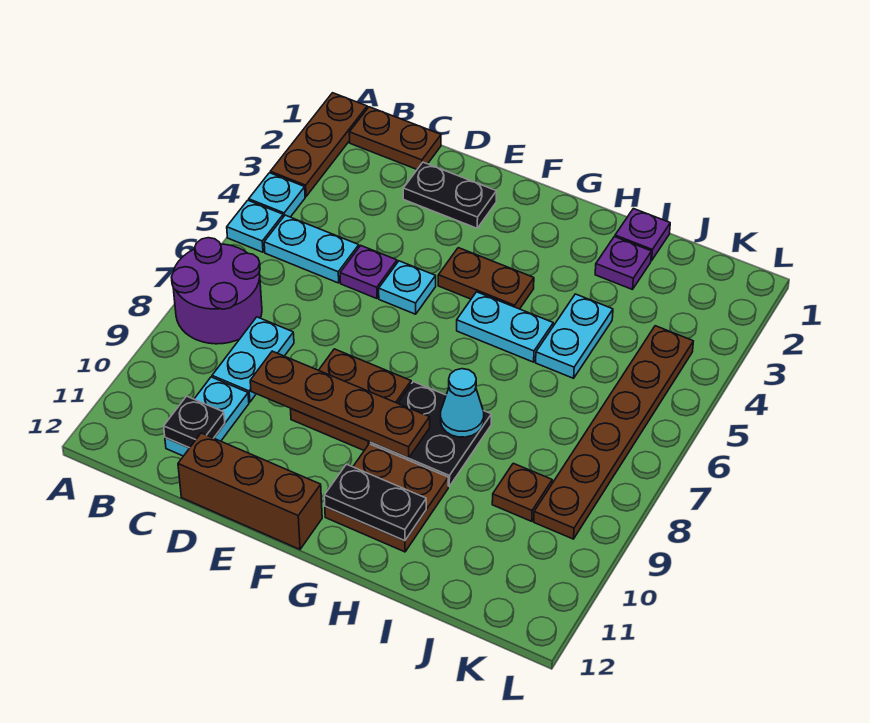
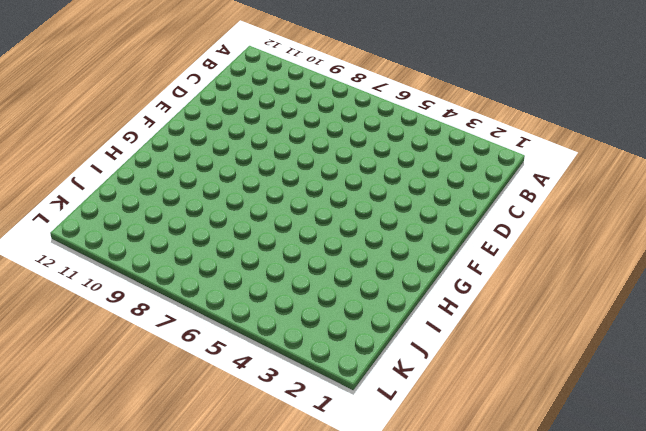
none -> brown plate A1:A3 level 1
none -> cyan plate A4 level 1
none -> cyan plate A5 level 1

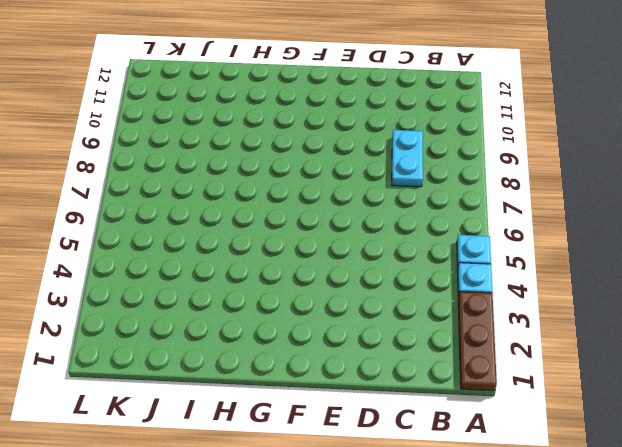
none -> purple round brick A7:B8 level 1
none -> brown plate B1:C1 level 1
none -> cyan plate B5:C5 level 1

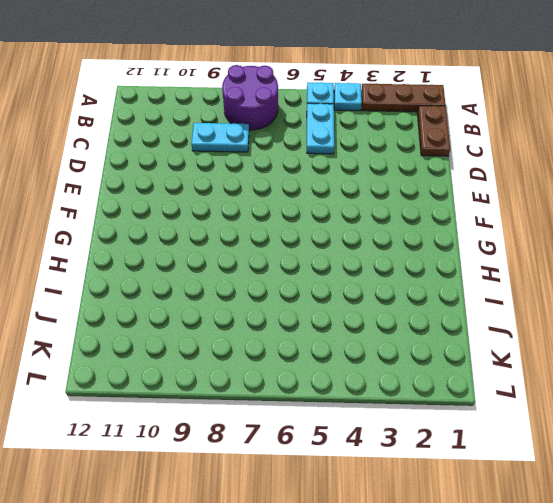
none -> cyan plate C10:C11 level 1
none -> black plate D2:E2 level 1
none -> purple plate D5 level 1

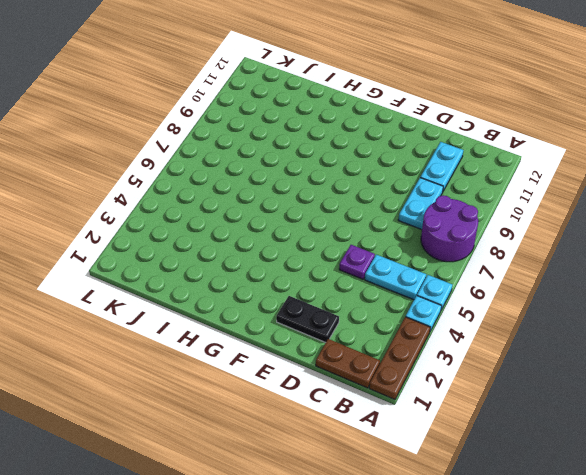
none -> brown brick D12:F12 level 1
none -> cyan plate E5 level 1
none -> brown plate E8:F9 level 1

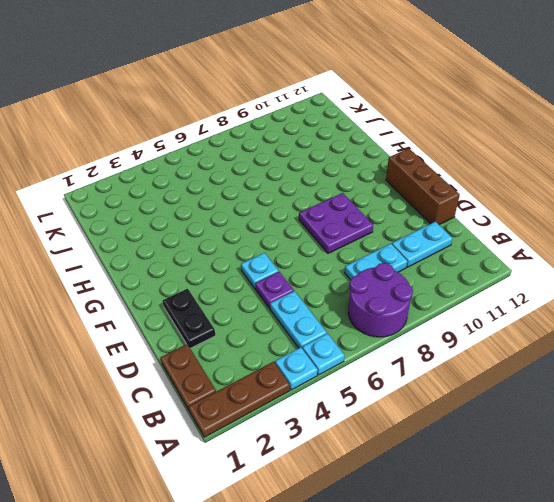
purple plate E8:F9 level 1 -> brown plate E8:F9 level 1
none -> brown plate F4:G4 level 1
none -> cyan plate G5:H5 level 1
none -> black plate G8:H9 level 1

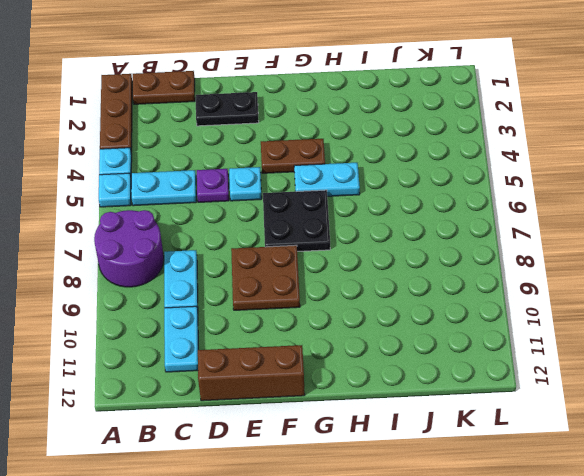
black plate F6:G7 level 1 -> black plate G8:H9 level 1
none -> brown plate G10:H11 level 1
none -> purple plate I1 level 1
none -> purple plate I2 level 1

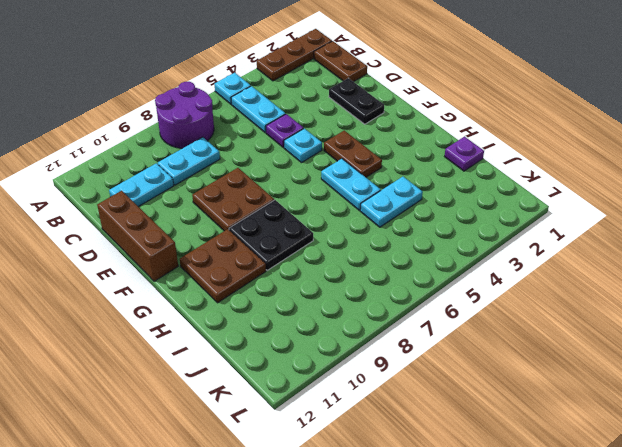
none -> cyan plate A4 level 1
none -> purple plate I2 level 1
none -> brown plate J9 level 1

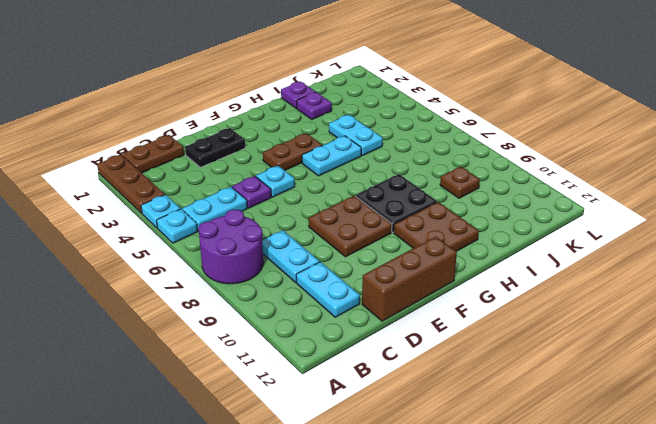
none -> brown plate K4:K9 level 1
none -> black plate C11 level 2
none -> brown plate D9:G9 level 2

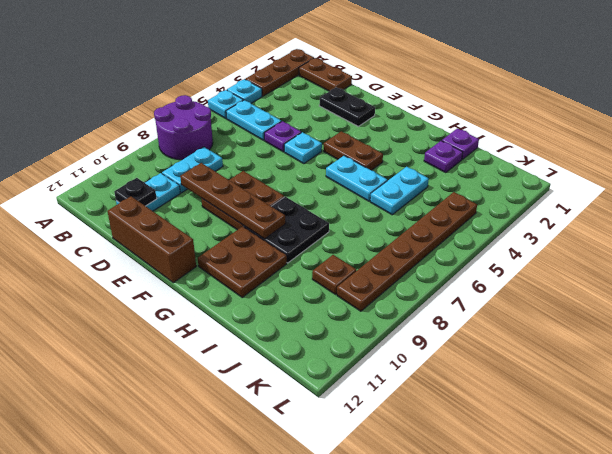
none -> black plate G11:H11 level 2
none -> cyan cone H8 level 2

